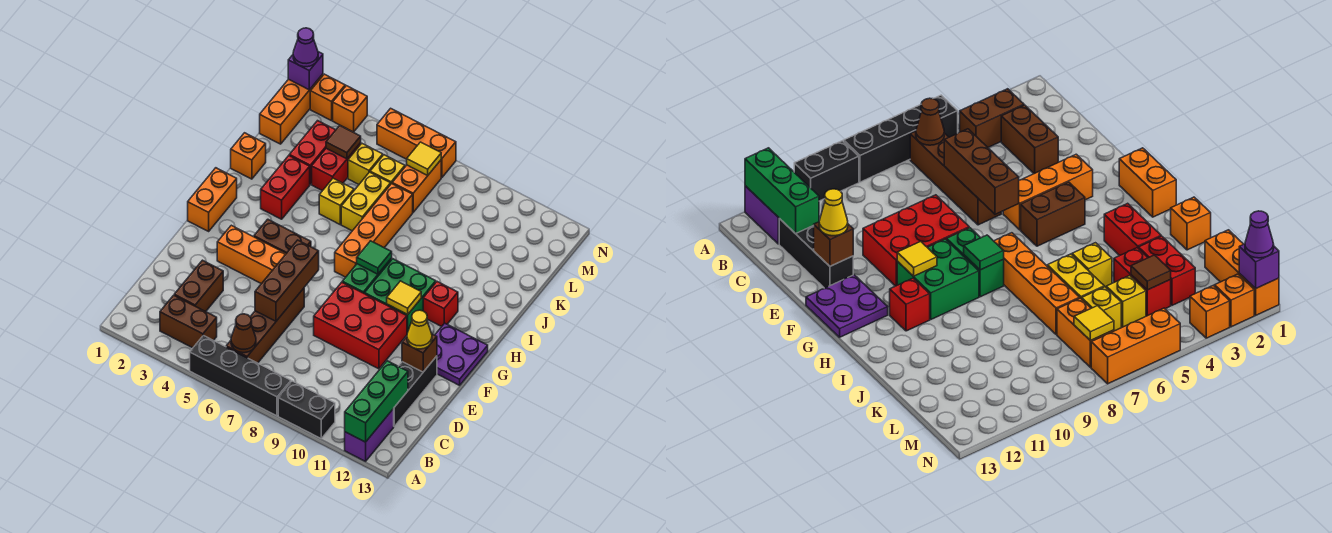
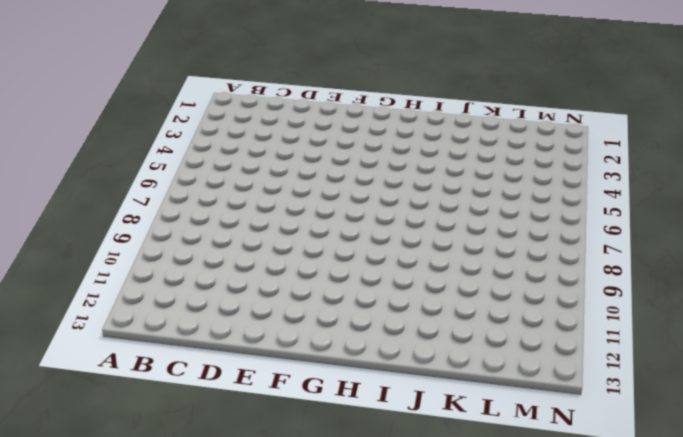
none -> black brick A5:A8 level 1
none -> black brick A9:A10 level 1
none -> purple brick A12:B12 level 1
none -> brown brick B3:B4 level 1

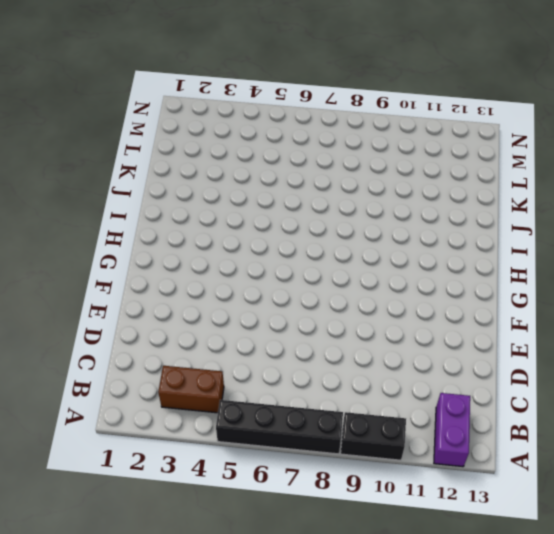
none -> brown brick B6:E6 level 1
none -> brown brick C3:D3 level 1
none -> black brick C12:E12 level 1
none -> red brick E8:F10 level 1

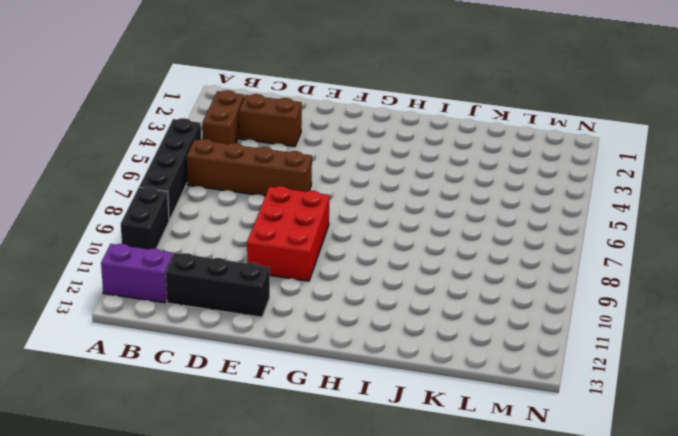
none -> orange brick F3:F5 level 1
none -> purple plate F12:G13 level 1
none -> orange brick G1:H1 level 1
none -> brown brick G4:G5 level 1

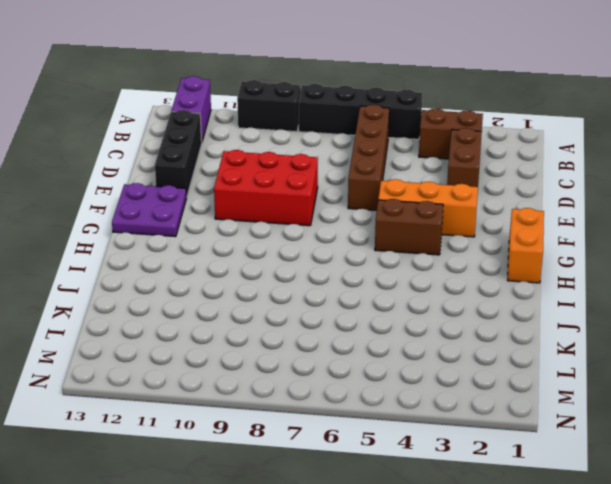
none -> green brick G8:H8 level 1
none -> green brick G9:H10 level 1
none -> orange brick H7:K7 level 1
none -> red brick H11 level 1

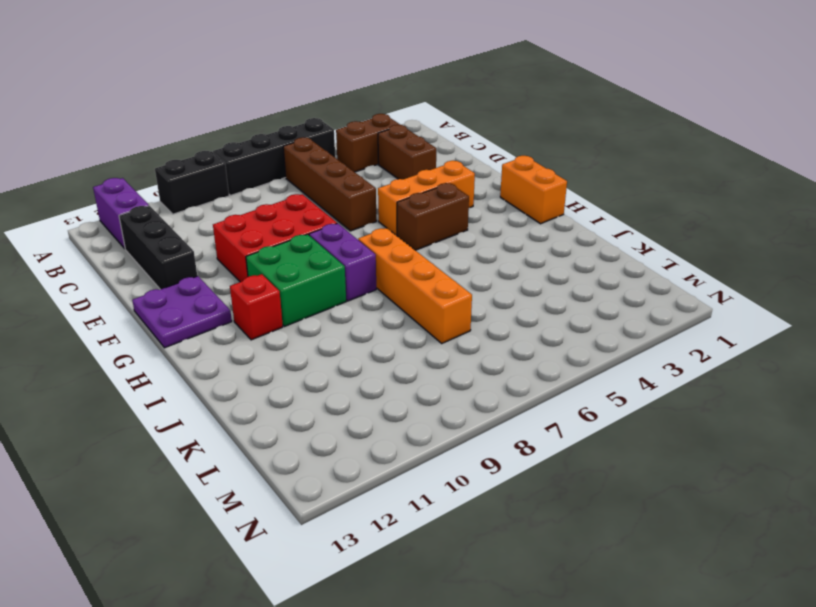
purple brick G8:H8 level 1 -> green brick G8:H8 level 1
none -> red brick I3:J3 level 1
none -> orange brick J1 level 1
none -> yellow brick J5 level 1
none -> yellow brick J6:K6 level 1

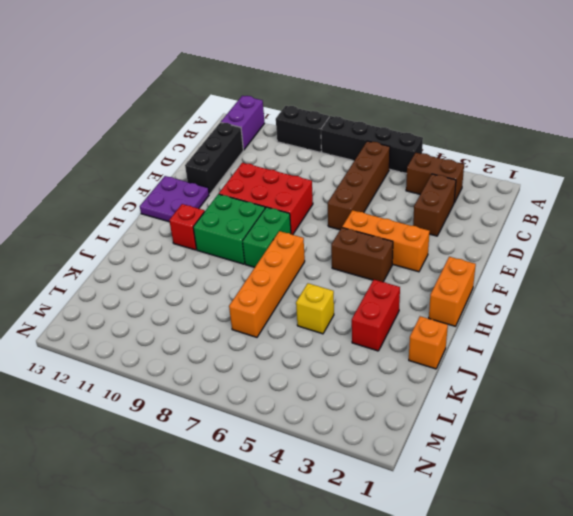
none -> yellow brick J6:K6 level 1
none -> red brick K3:L3 level 1
none -> red brick K4:L4 level 1
none -> orange brick L1:N1 level 1

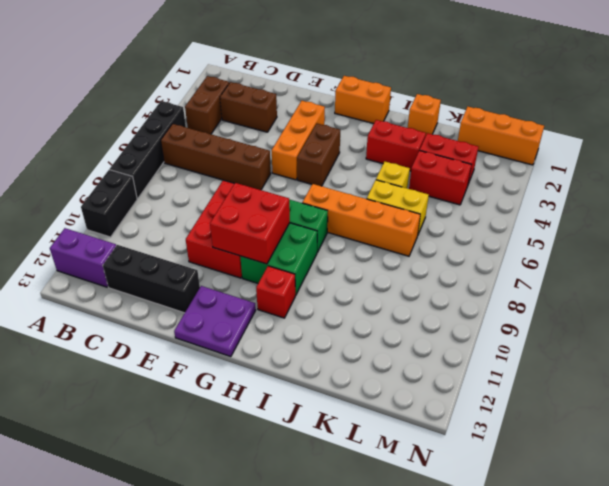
red brick F9:G10 level 2 -> yellow tile G10 level 2
none -> yellow brick L5 level 1
none -> yellow brick L6 level 1
none -> orange brick L7:M7 level 1
none -> orange brick N2 level 1

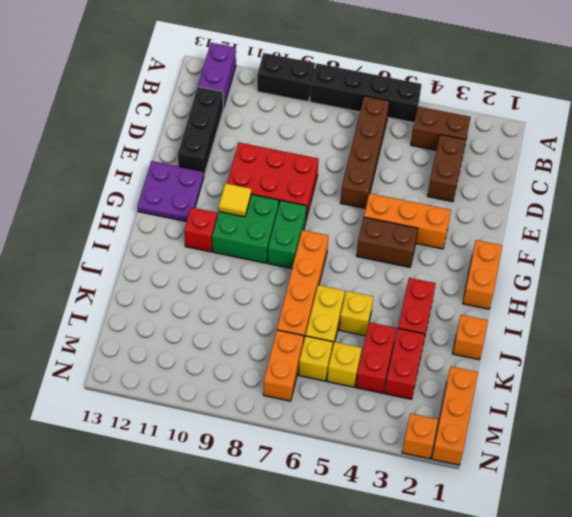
none -> orange brick N3 level 1
none -> orange brick N5:N7 level 1
none -> green brick A12:C12 level 2
none -> brown cone B6 level 2

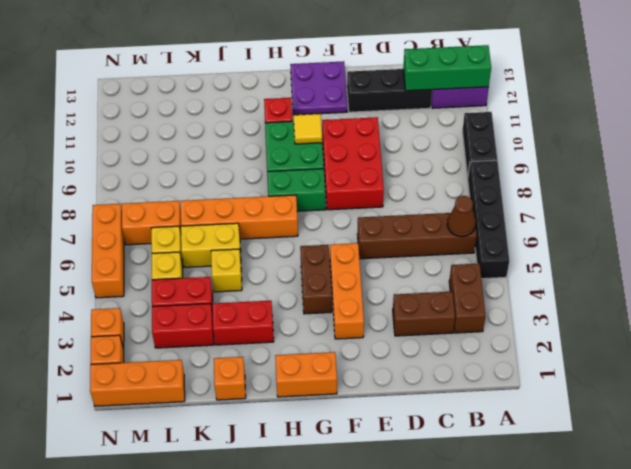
none -> brown brick D6:F6 level 2
none -> brown brick E12 level 2
none -> green tile H8 level 2
none -> brown tile L4 level 2

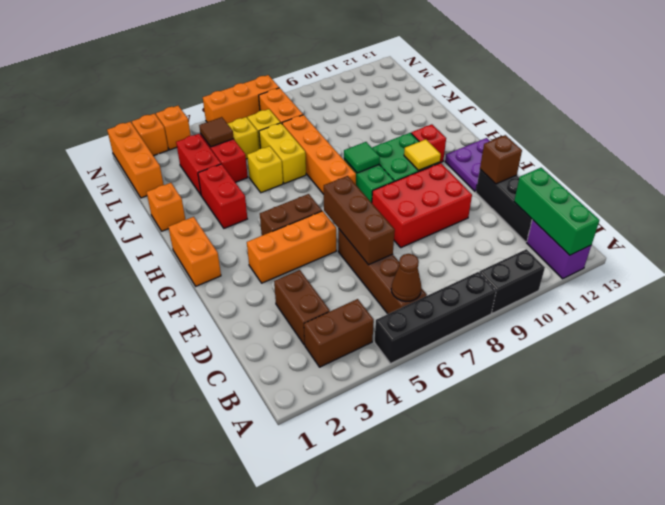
none -> yellow tile M7 level 2
none -> purple brick N1 level 2
none -> yellow cone E12 level 3
none -> purple cone N1 level 3

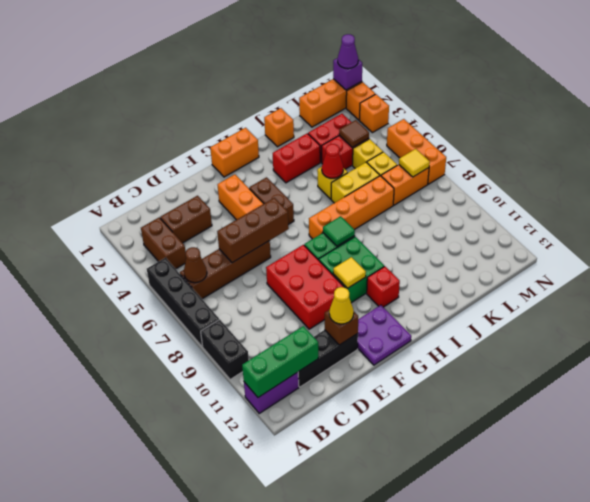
red cone J5 level 2 -> none

